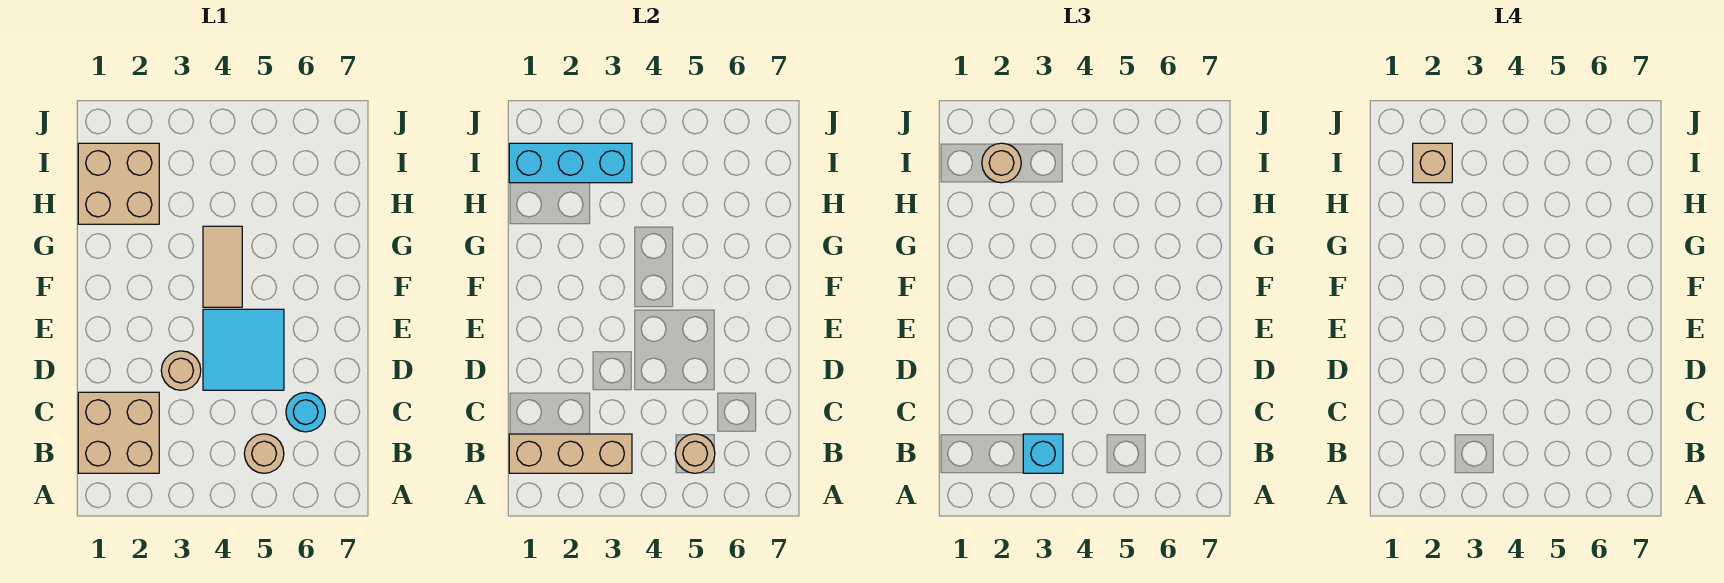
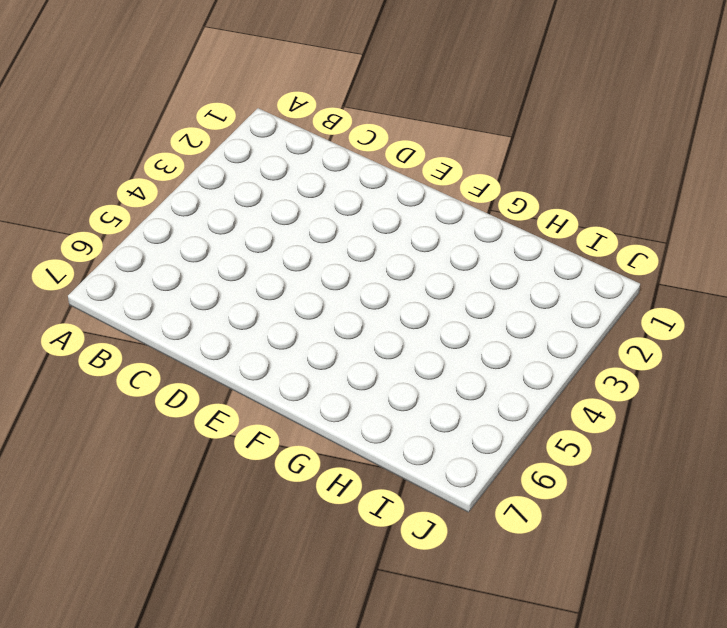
none -> tan brick B1:C2 level 1
none -> tan round brick B5 level 1
none -> cyan round brick C6 level 1

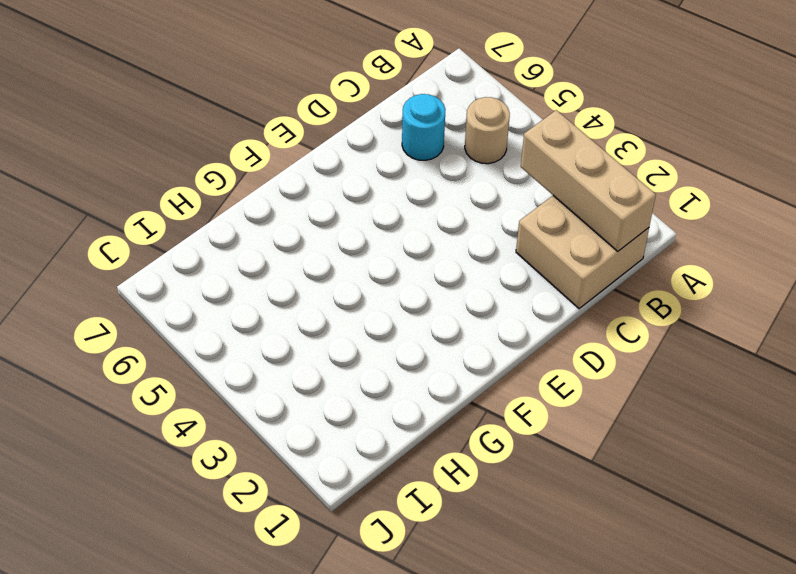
none -> tan round brick D3 level 1
none -> cyan tile D4:E5 level 1
none -> tan tile F4:G4 level 1

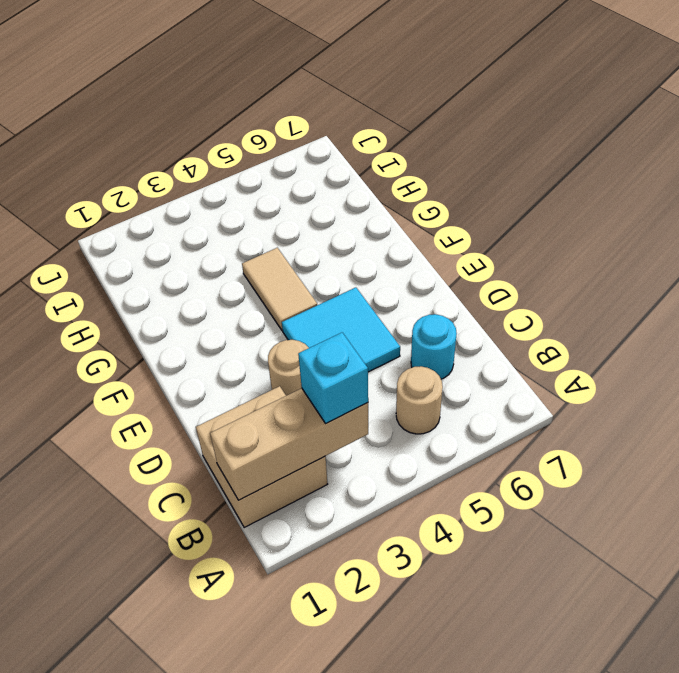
none -> tan brick H1:I2 level 1
none -> tan round brick B5 level 2
none -> cyan brick I1:I3 level 2

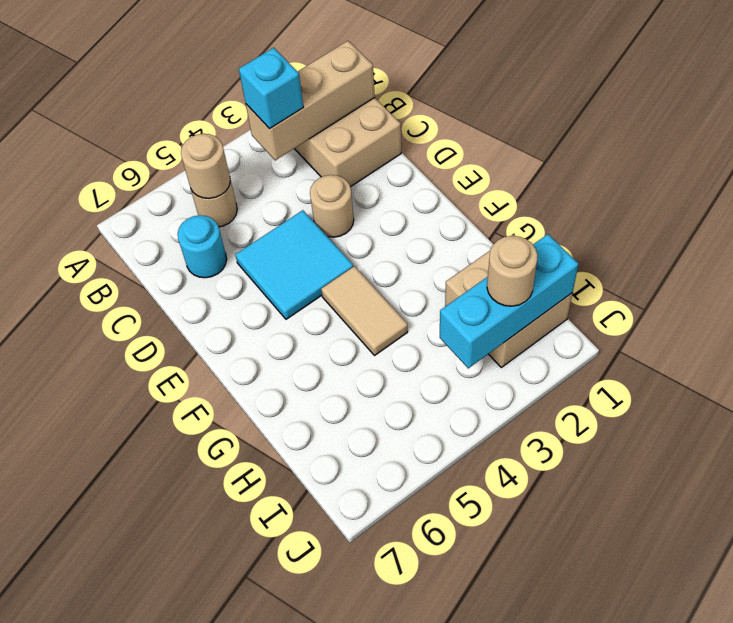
none -> tan brick I2 level 4

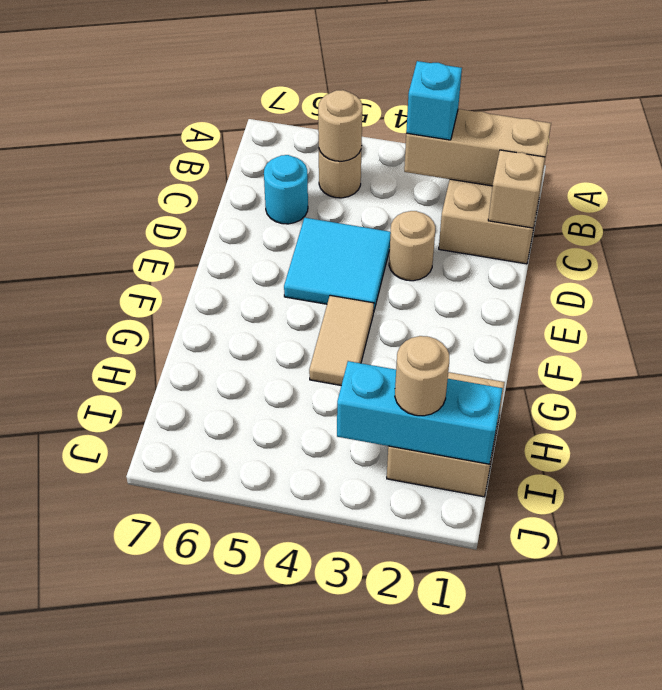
tan brick C1 level 2 -> tan brick I2 level 4

